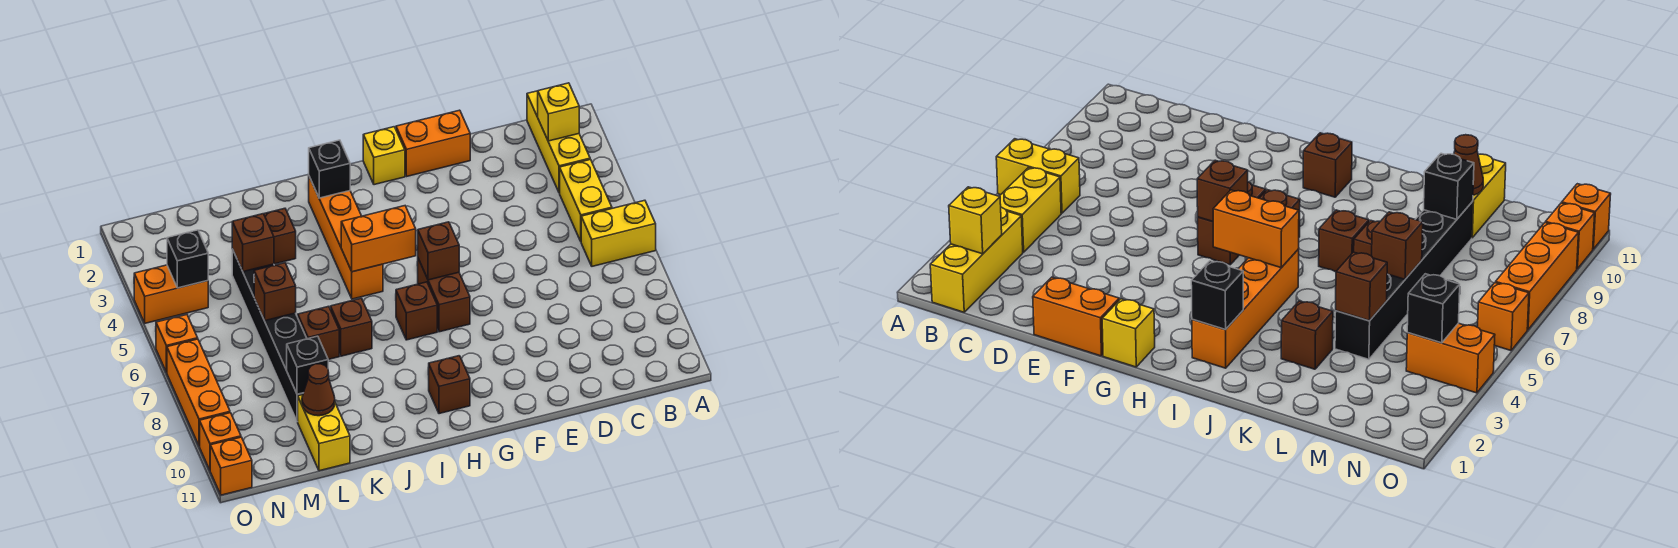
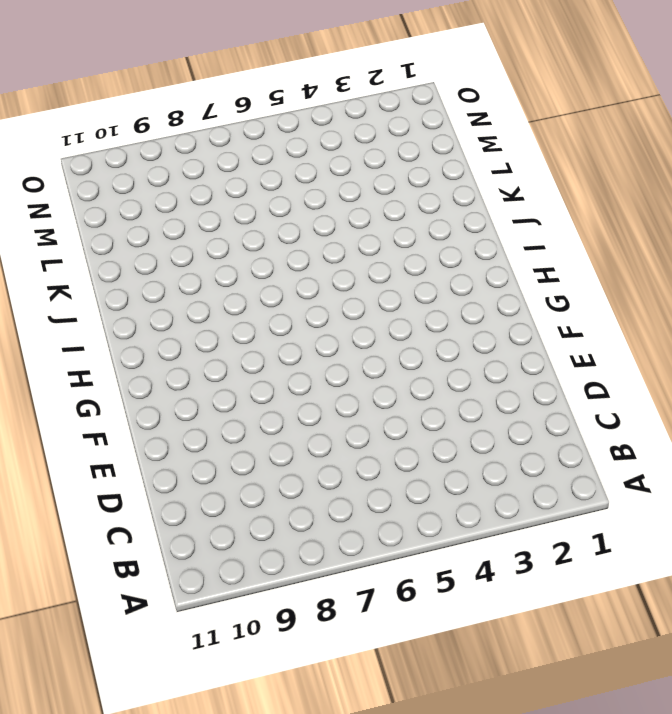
none -> yellow brick A6:B6 level 1
none -> yellow brick B1:B3 level 1
none -> yellow brick B4:B5 level 1

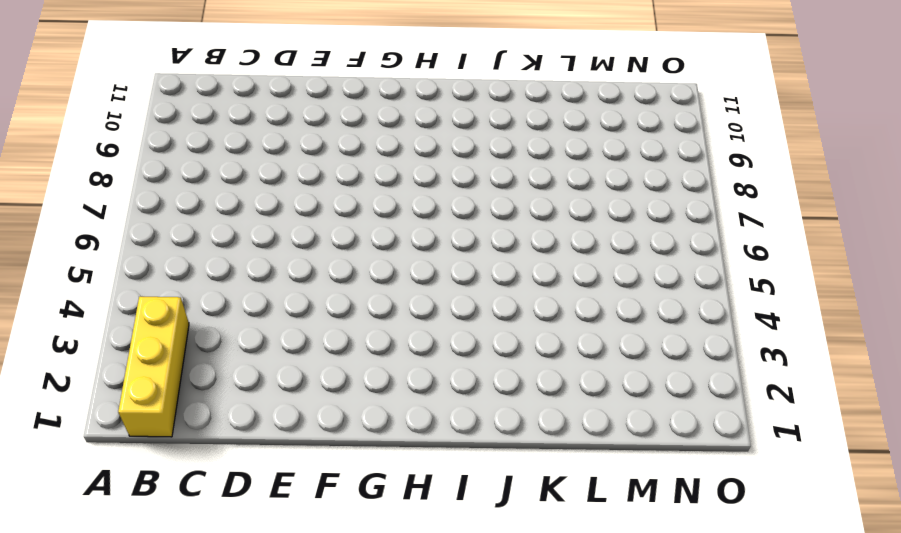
none -> yellow brick A6:B6 level 1
none -> yellow brick B4:B5 level 1
none -> orange brick E1:F1 level 1

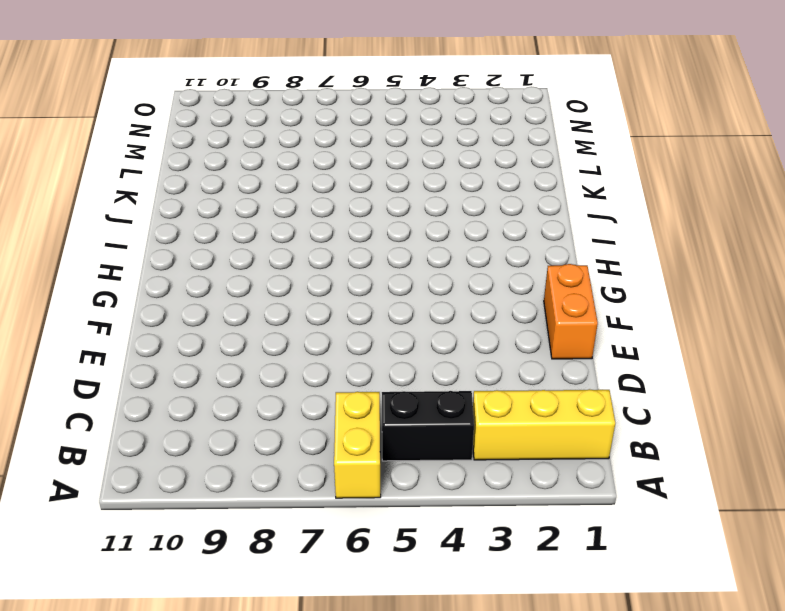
black brick B4:B5 level 1 -> yellow brick B4:B5 level 1
none -> yellow brick G1 level 1
none -> brown brick G6:G7 level 1
none -> brown brick H7 level 1

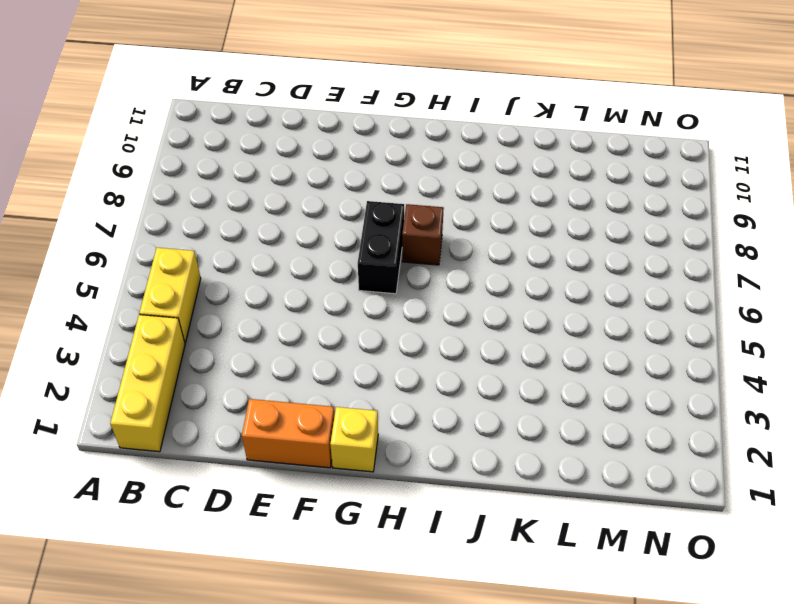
black brick G6:G7 level 1 -> brown brick G6:G7 level 1
none -> yellow brick A6:B6 level 1
none -> brown brick H10 level 1
none -> orange brick I2:I5 level 1

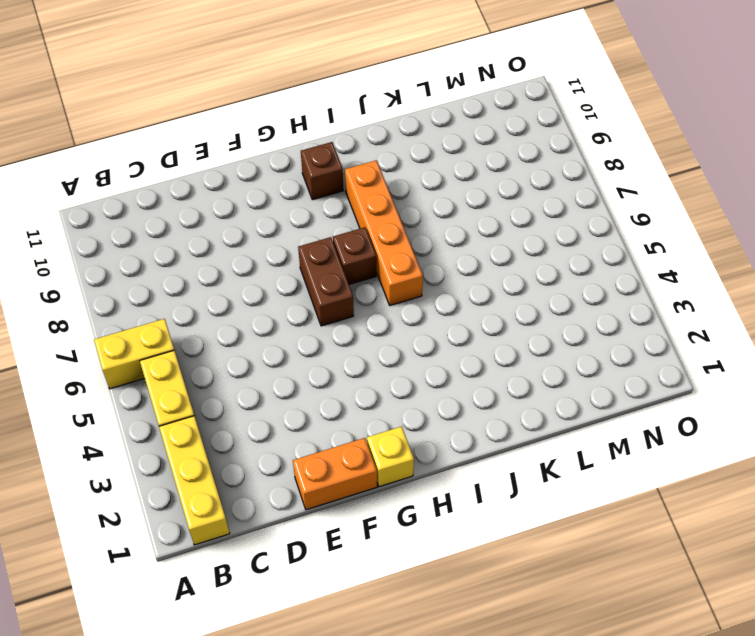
orange brick I6:I9 level 1 -> orange brick I2:I5 level 1
none -> brown brick J7 level 1
none -> brown brick K3 level 1
none -> brown brick K7 level 1

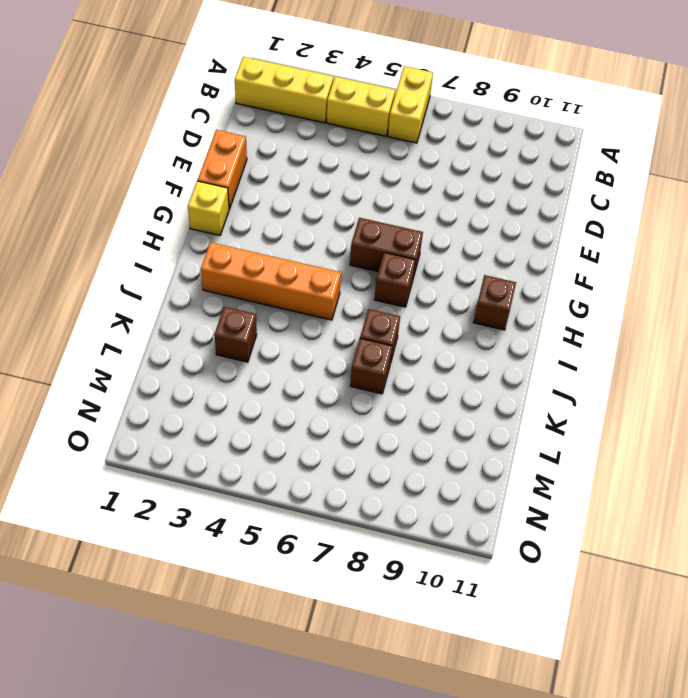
none -> black brick L4:L9 level 1
none -> yellow brick L10:L11 level 1
none -> orange brick N4:O4 level 1

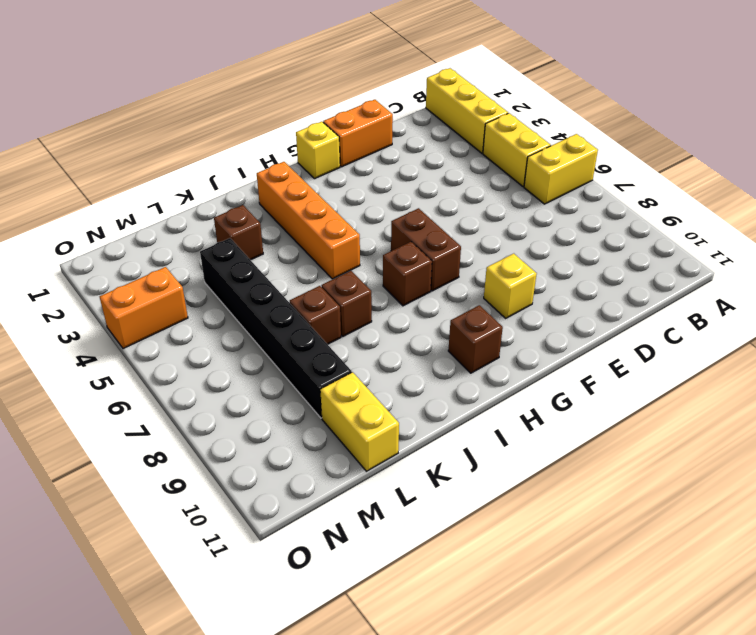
yellow brick F9 level 1 -> yellow brick B2 level 2
none -> orange brick O6 level 1
none -> orange brick O7:O9 level 1
none -> orange brick O10 level 1

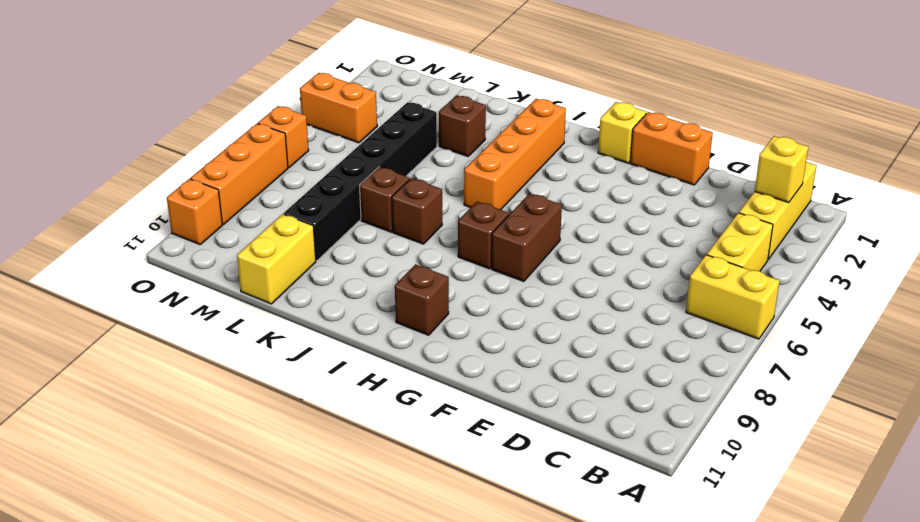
none -> orange brick O11 level 1
none -> brown brick G6 level 2
none -> orange brick H5:I5 level 2

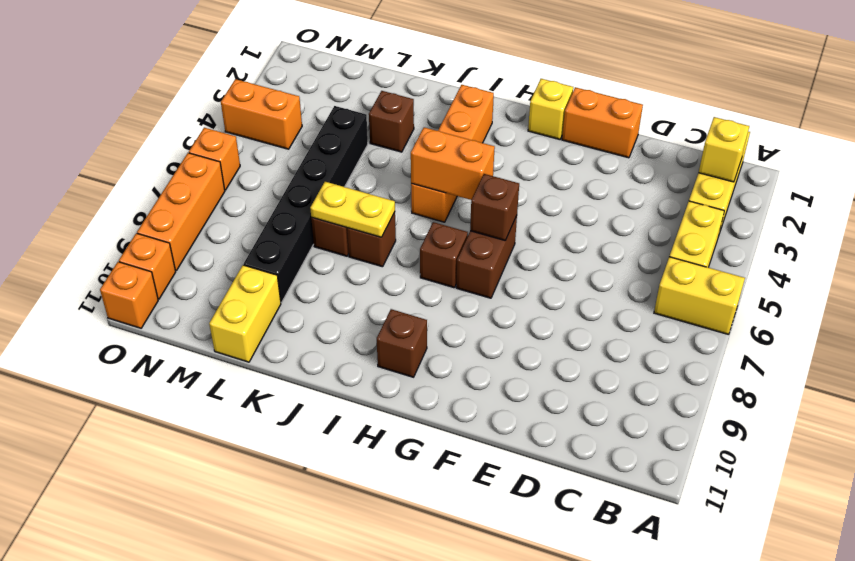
yellow plate J7:K7 level 2 -> none
none -> black brick I2 level 2
none -> brown brick L4 level 2
none -> brown brick L6 level 2

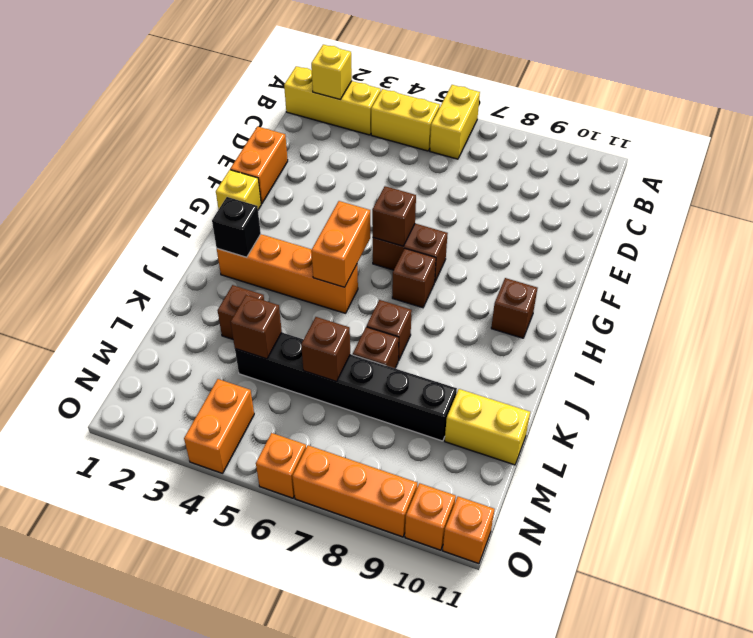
none -> black brick L9 level 2
none -> brown cone L10 level 2
none -> black brick N4 level 2

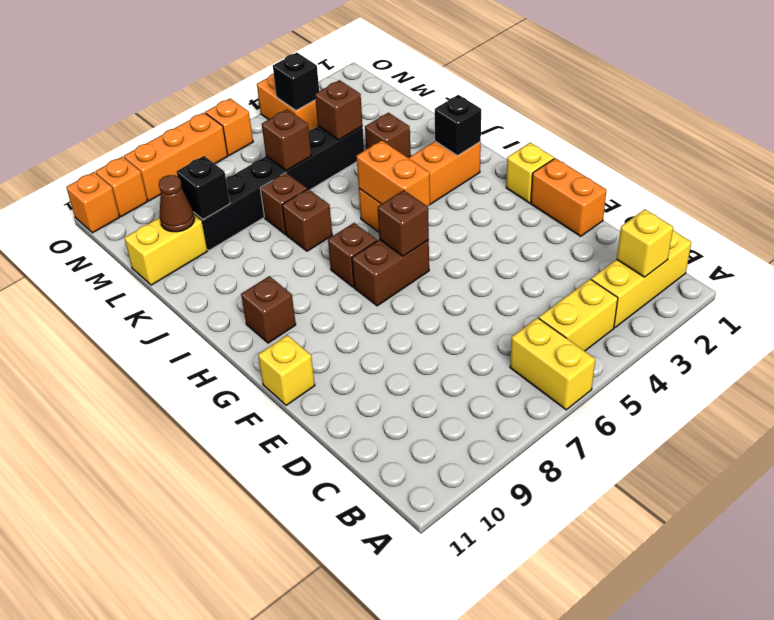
yellow brick F11 level 1 -> none

